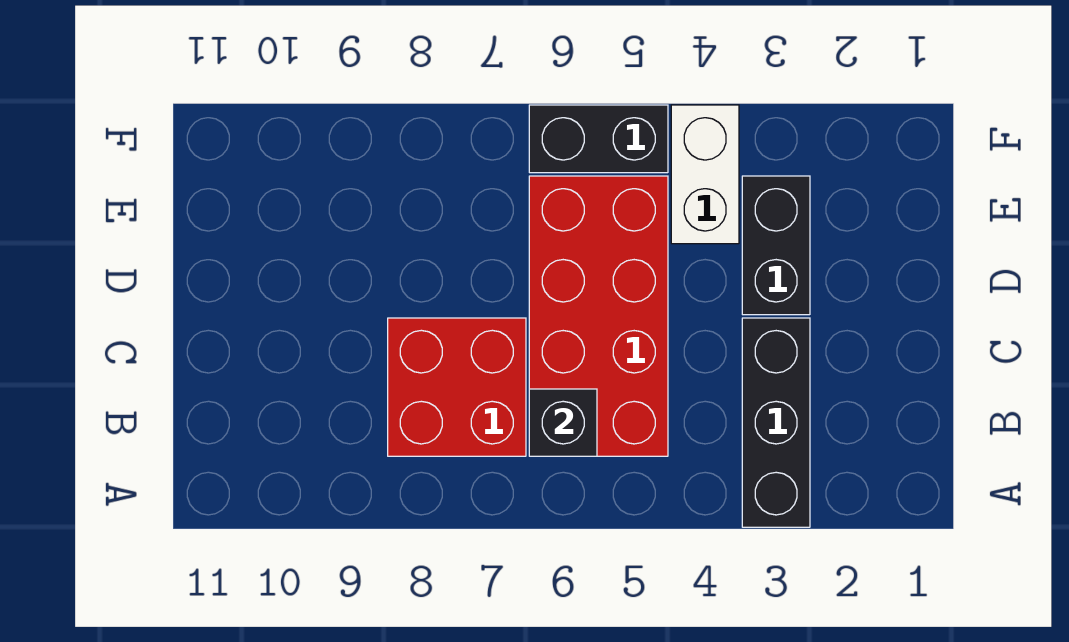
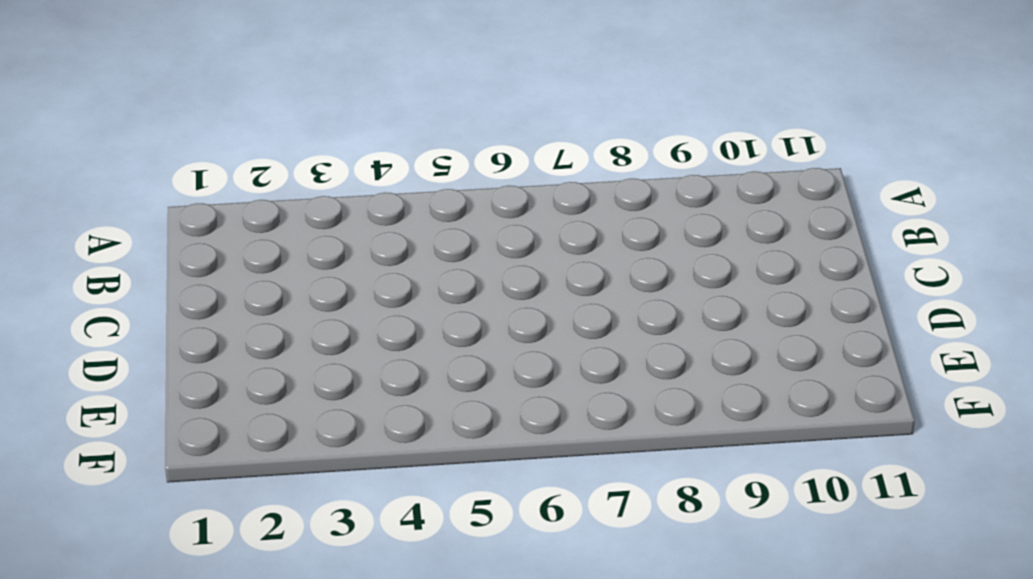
none -> black brick A3:C3 level 1
none -> red brick B5:E6 level 1

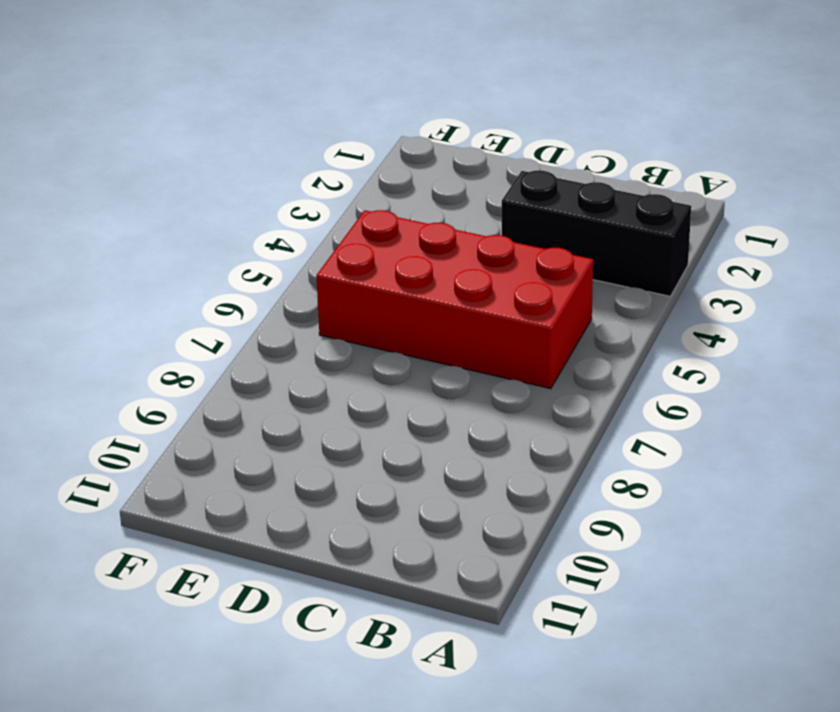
none -> red brick B7:C8 level 1
none -> black brick D3:E3 level 1

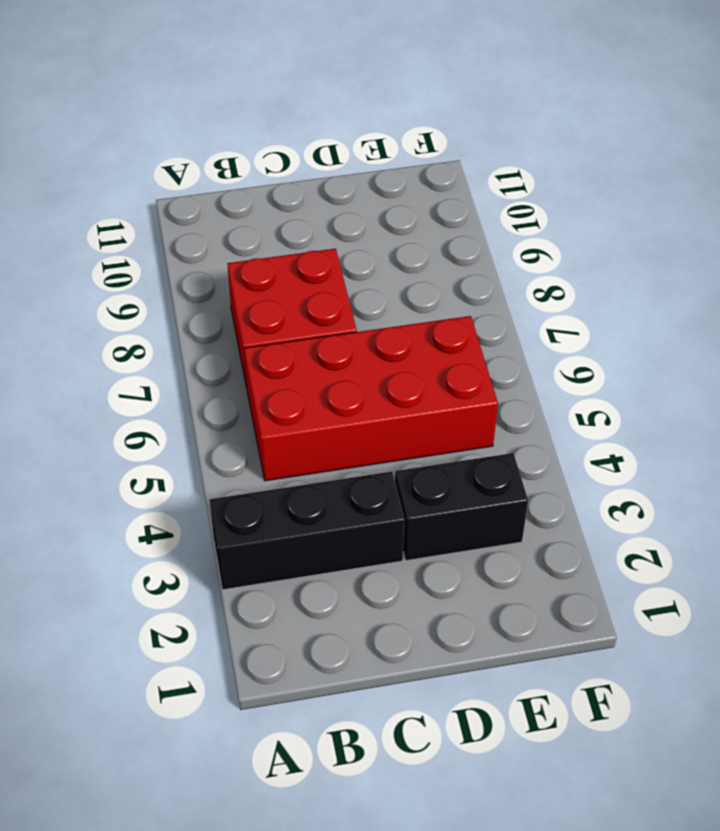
none -> white brick E4:F4 level 1
none -> black brick F5:F6 level 1

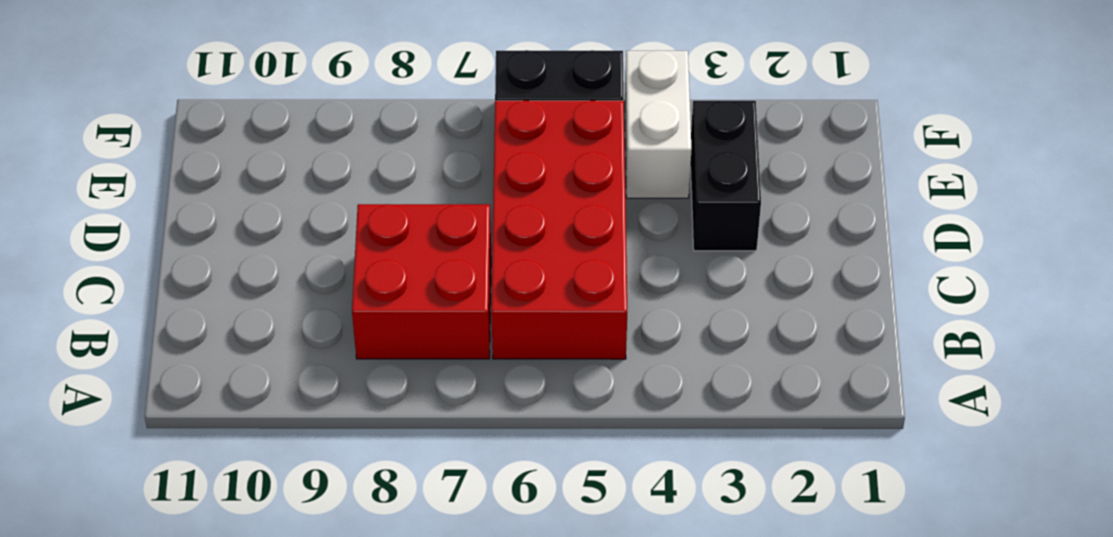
none -> black brick A3:C3 level 1
none -> black brick B6 level 2

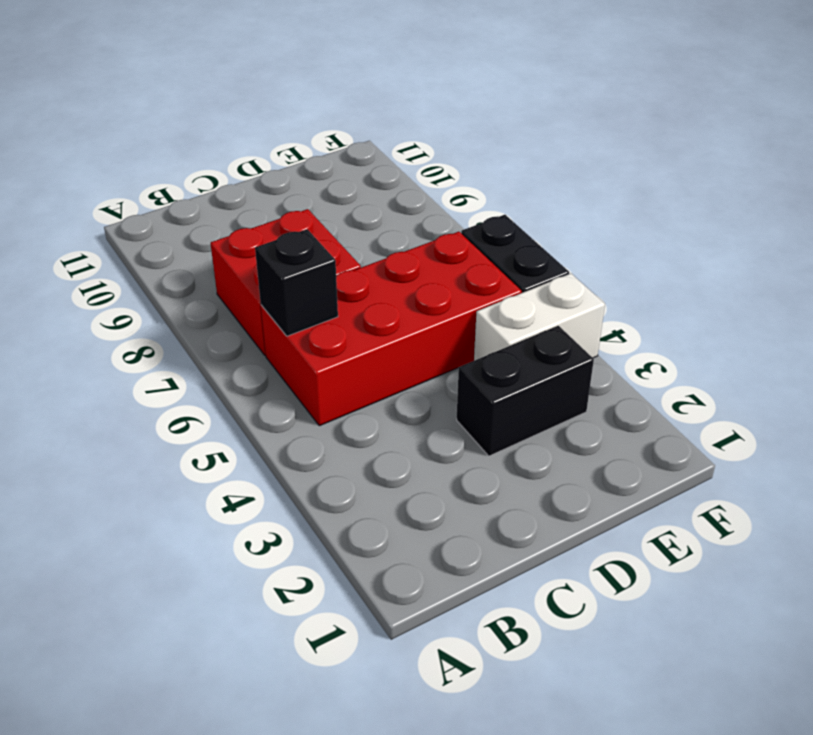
none -> black brick A3:C3 level 1

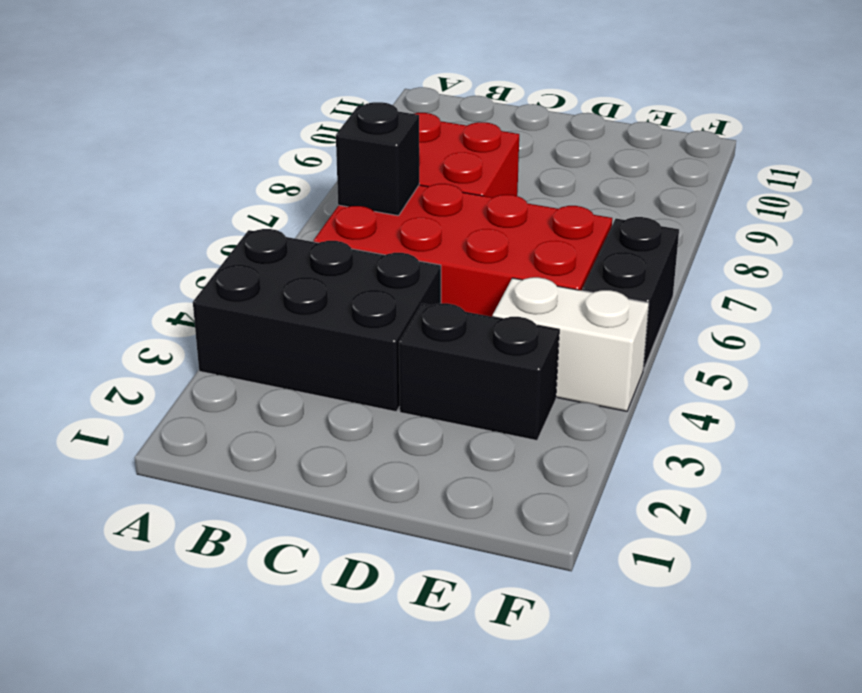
black brick A3:C4 level 1 -> black brick A3:C3 level 1

